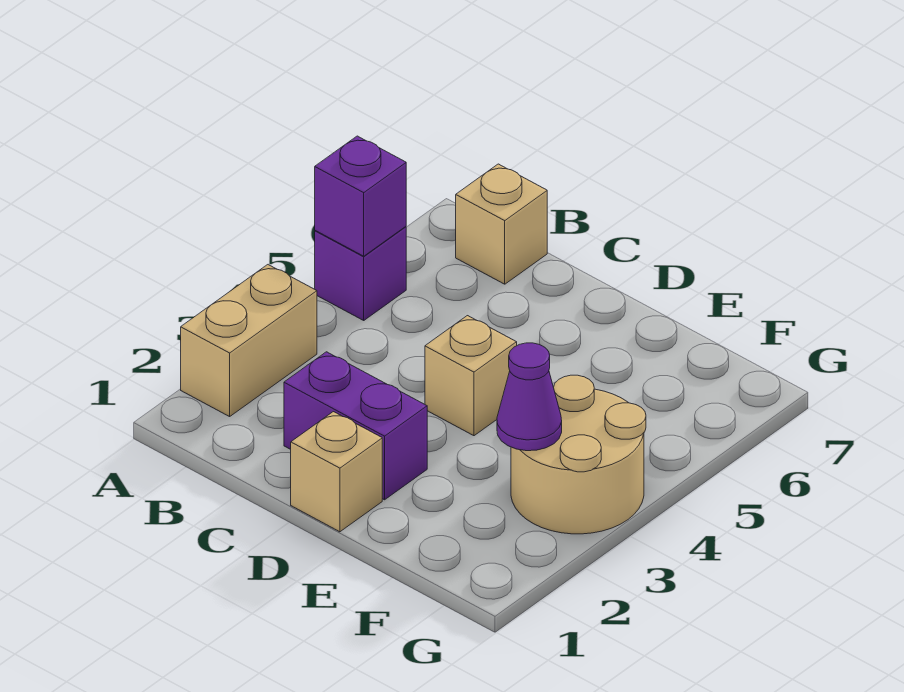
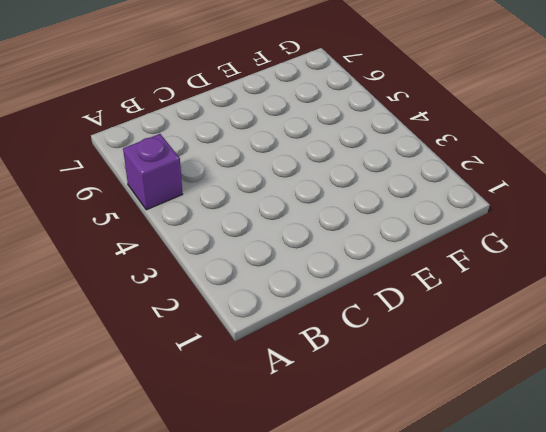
none -> tan brick A2:A3 level 1
none -> tan brick B7 level 1

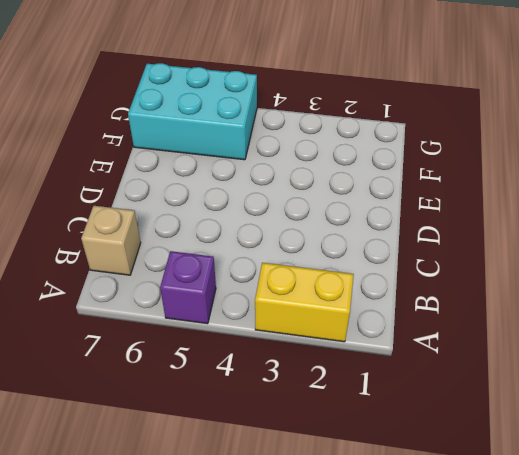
yellow brick A2:A3 level 1 -> tan brick A2:A3 level 1
cyan brick F5:G7 level 1 -> none
none -> purple brick C2:D2 level 1
none -> tan brick D1 level 1

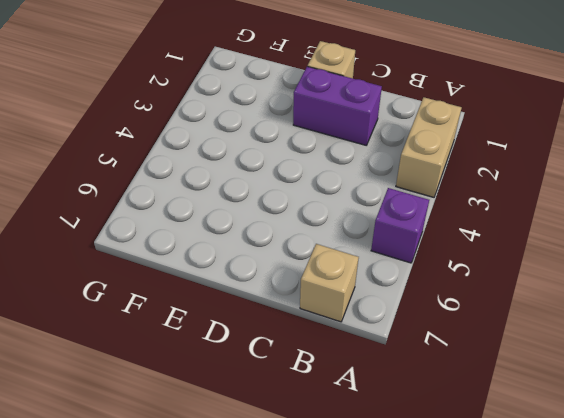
none -> tan brick D4 level 1
none -> tan round brick F3:G4 level 1

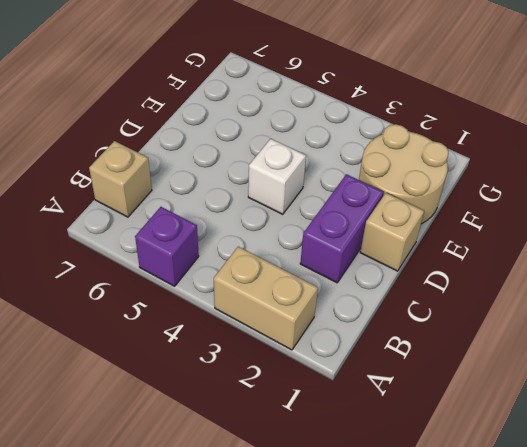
white brick D4 level 1 -> tan brick D4 level 1
tan round brick E1:F2 level 1 -> tan round brick F3:G4 level 1
none -> purple brick A5 level 2
none -> purple cone F3 level 2

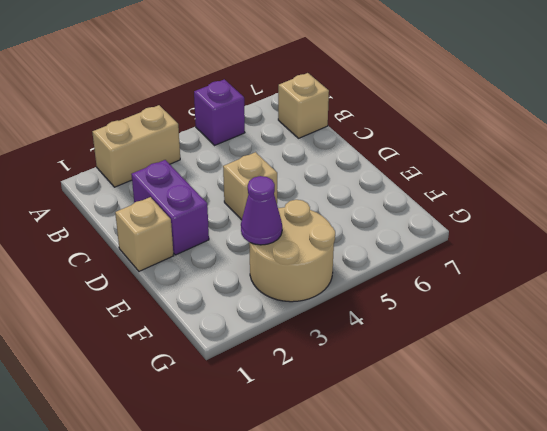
none -> purple brick A5 level 2

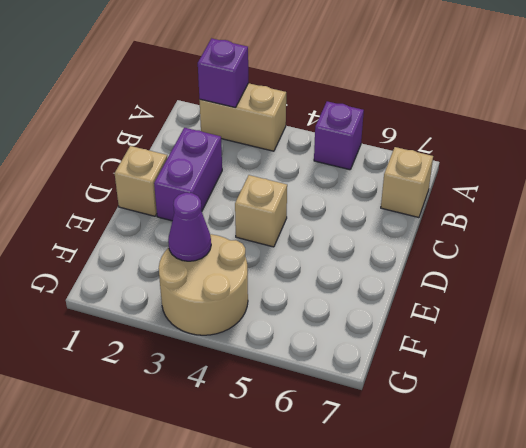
purple brick A2 level 2 -> purple brick A5 level 2

